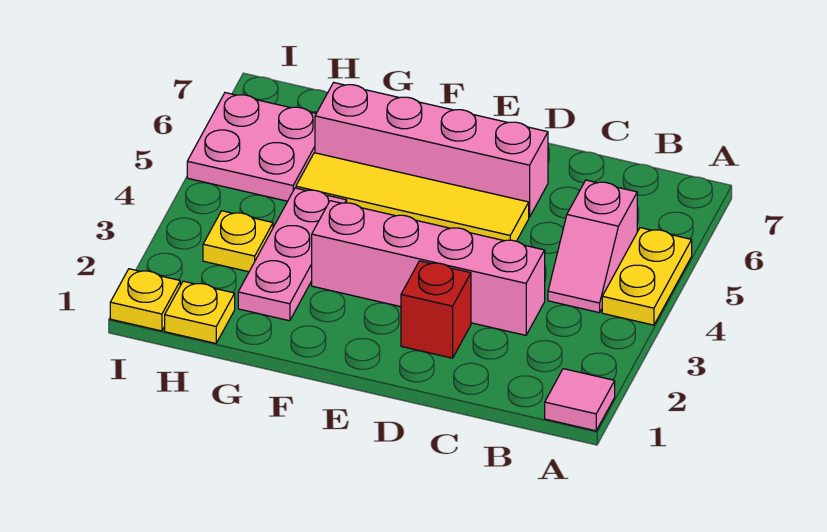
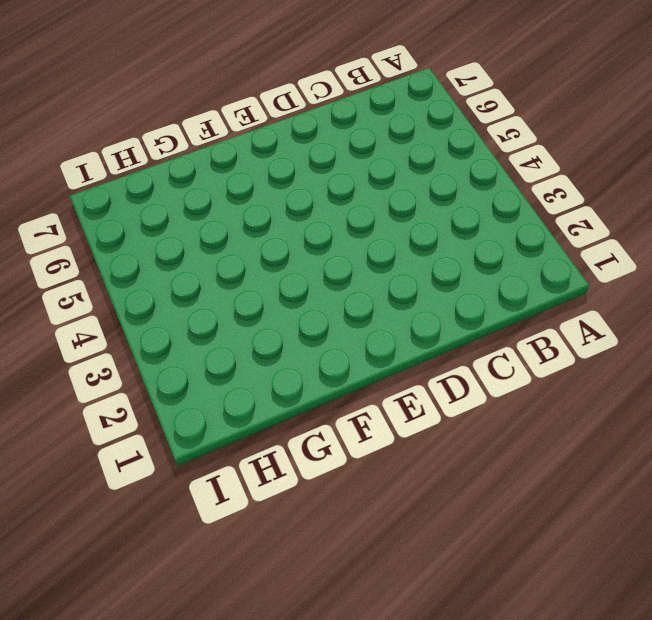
none -> pink tile A1 level 1
none -> yellow plate A4:A5 level 1
none -> pink slope B4:B5 level 1 top 5

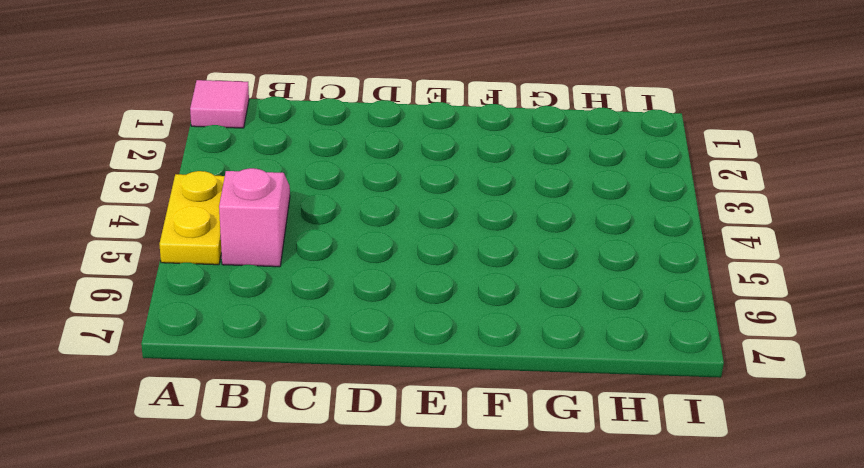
none -> pink brick C3:F3 level 1
none -> red brick D2 level 1
none -> yellow tile D5:G5 level 1

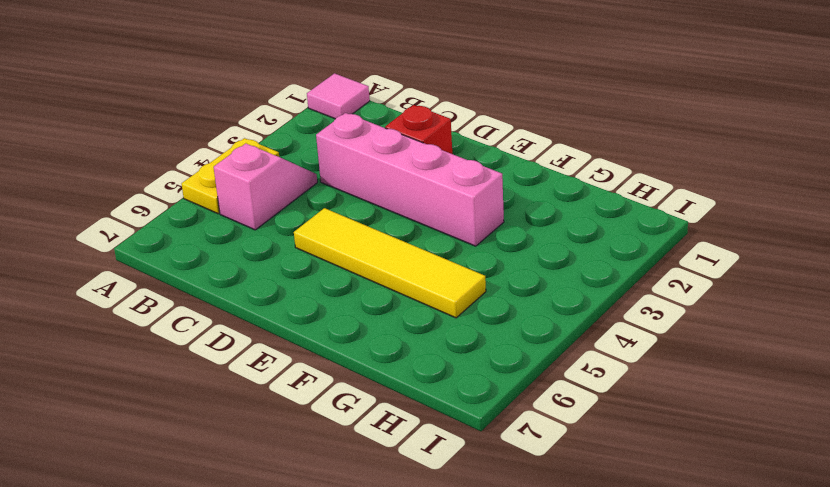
none -> pink brick D6:G6 level 1
none -> pink plate G2:G4 level 1
none -> yellow plate H1 level 1

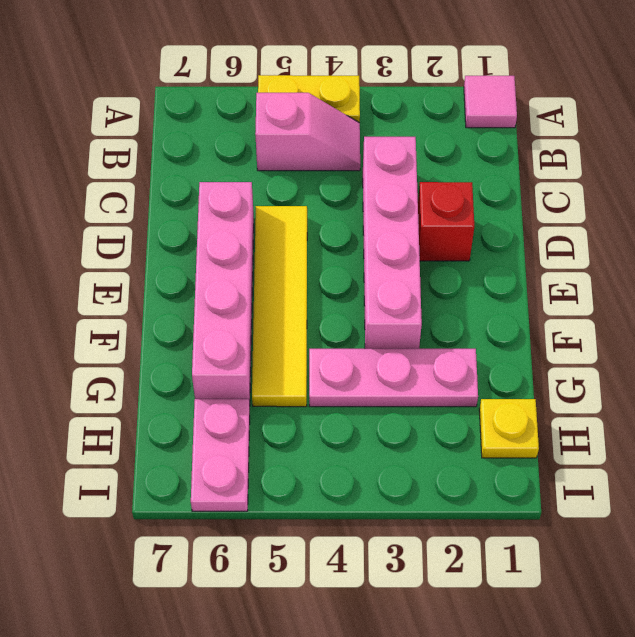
pink plate H6:I6 level 1 -> pink plate H5:I6 level 1
none -> yellow plate H3 level 1
none -> yellow plate I1 level 1

